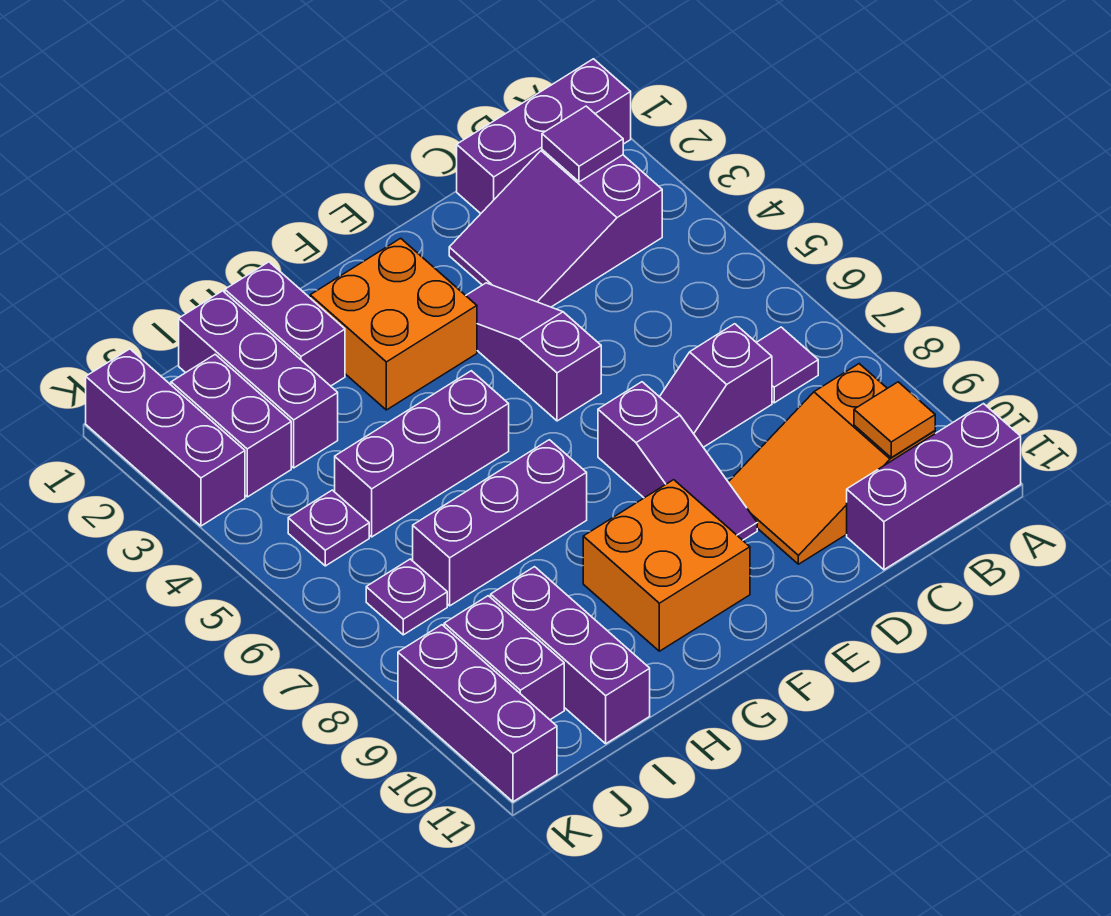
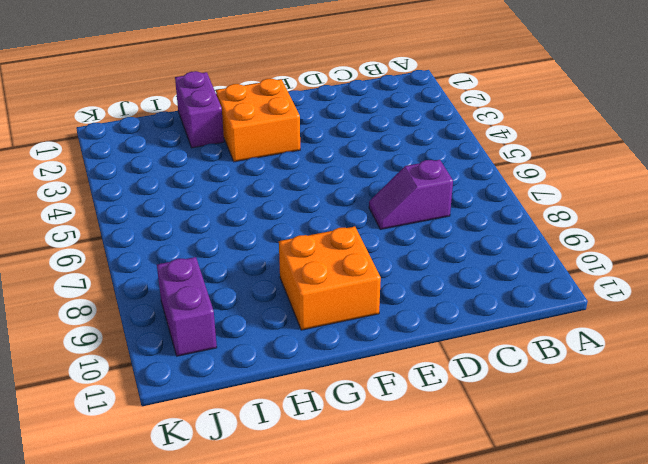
none -> purple brick A1:C1 level 1
none -> purple brick A11:C11 level 1
none -> purple slope B2:D3 level 1 top B

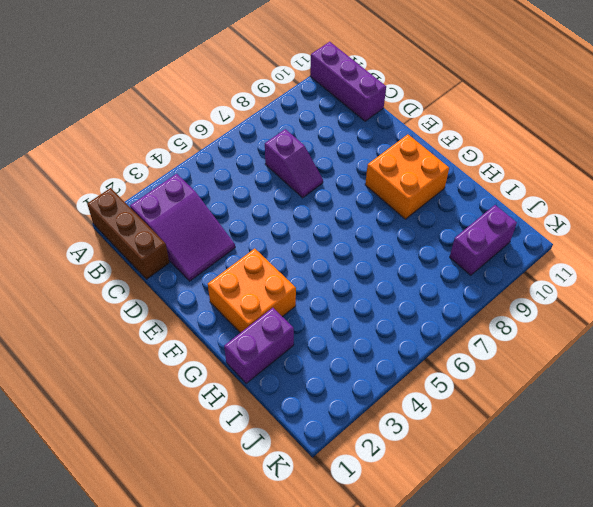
brown brick A1:C1 level 1 -> purple brick A1:C1 level 1
none -> purple tile B7 level 1
none -> orange slope B9:D10 level 1 top B
none -> purple slope E3:E5 level 1 top 5

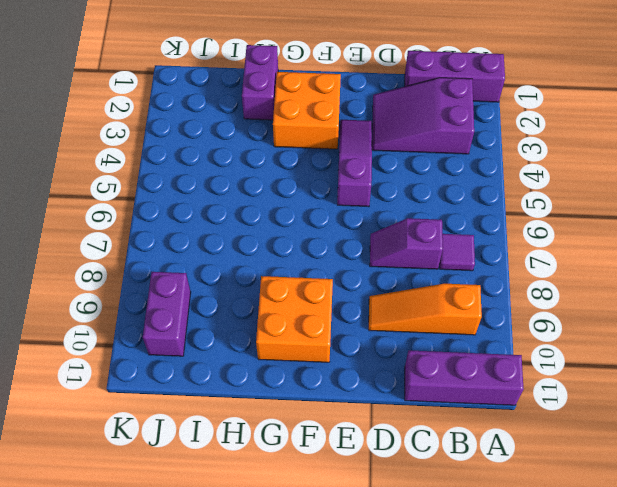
orange slope B9:D9 level 1 top B -> orange slope B9:D10 level 1 top B
none -> purple slope E7:E9 level 1 top 7
none -> purple brick G5:I5 level 1
none -> purple brick G7:I7 level 1

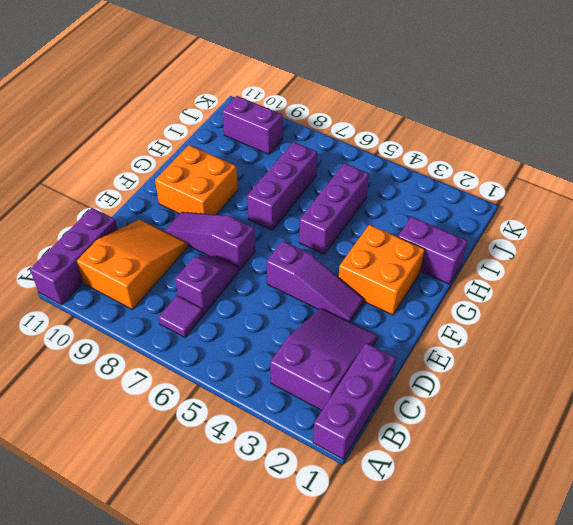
none -> purple brick I1:I3 level 1
none -> purple brick I9:I11 level 1
none -> purple brick J2:J3 level 1

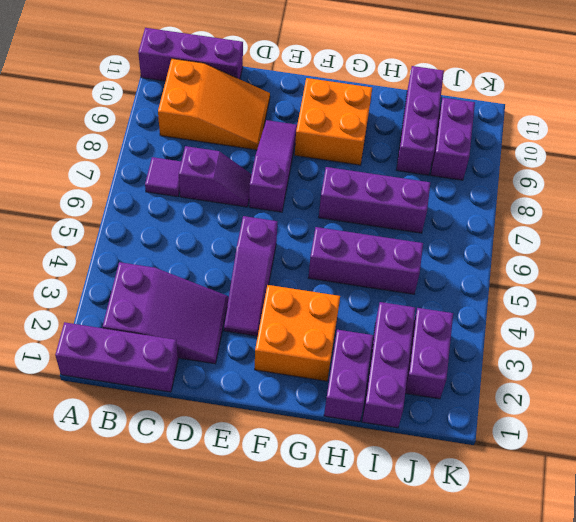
none -> purple plate J5 level 1
none -> purple plate J7 level 1
none -> purple brick K1:K3 level 1

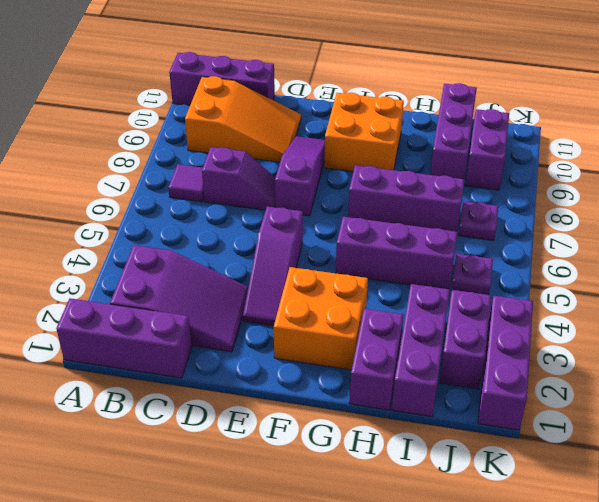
none -> purple brick K9:K11 level 1
none -> purple tile B2 level 2
none -> orange tile B10 level 2

